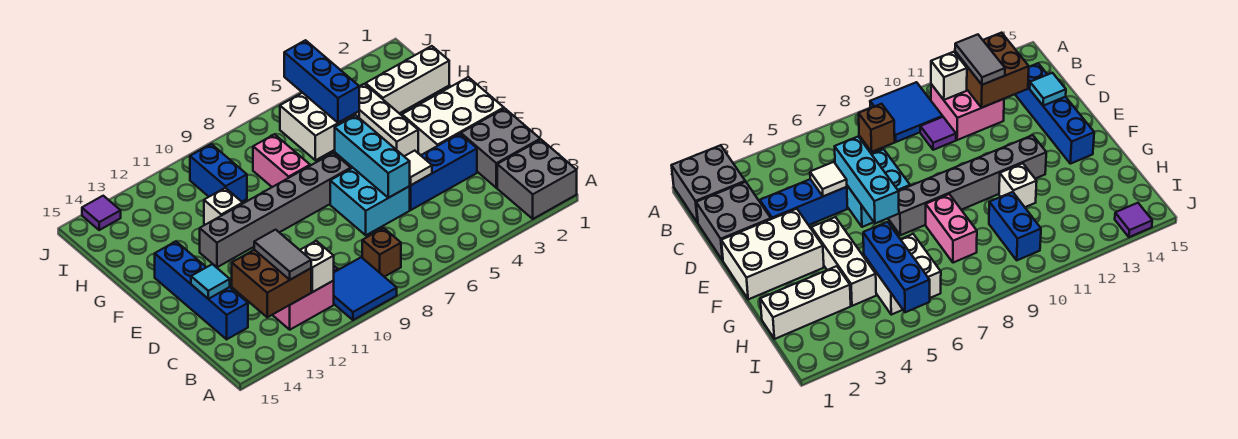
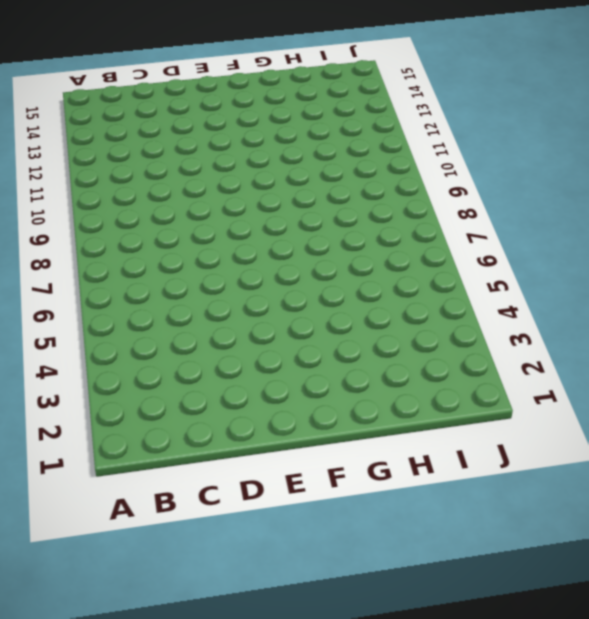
none -> grey brick A1:B2 level 1
none -> blue tile A9:B10 level 1
none -> brown brick B8 level 1

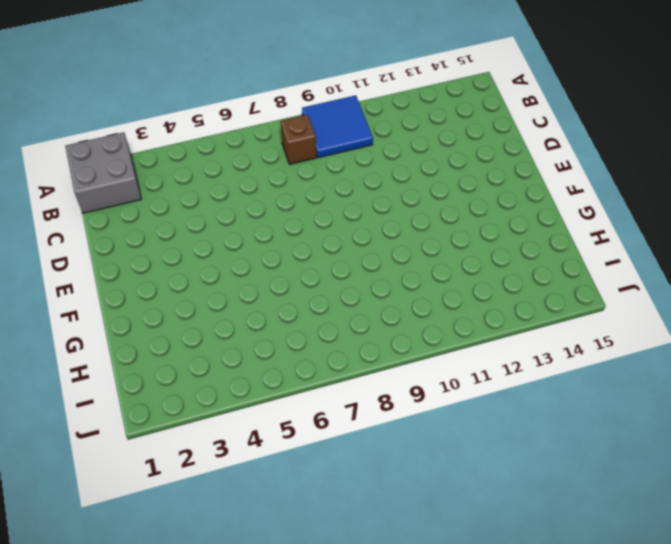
none -> pink brick B11:C12 level 1
none -> grey brick C1:D2 level 1
none -> purple tile C10 level 1

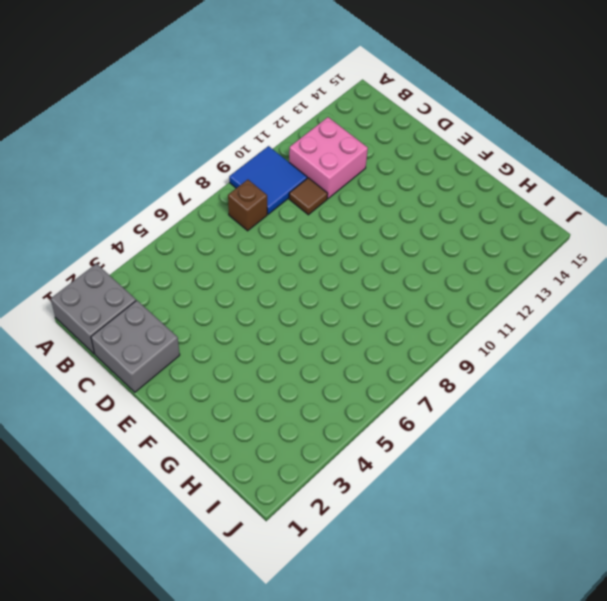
brown tile C10 level 1 -> purple tile C10 level 1
none -> blue brick C14:F14 level 1
none -> blue brick D3:D5 level 1
none -> cyan brick D6:E7 level 1

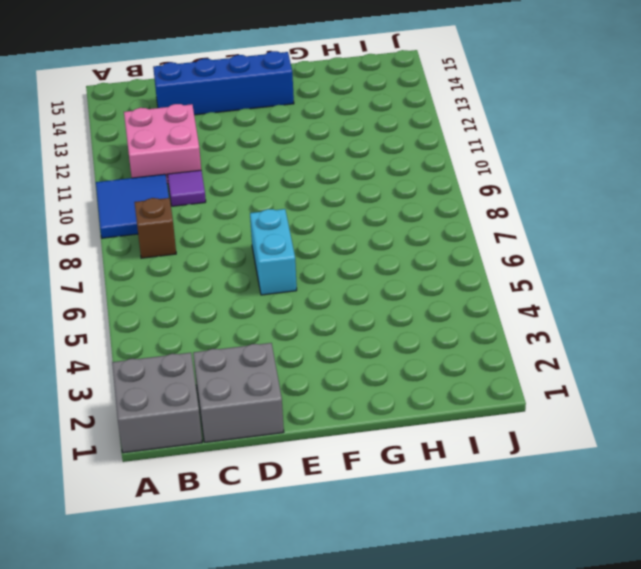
cyan brick E6:E7 level 1 -> cyan brick D6:E7 level 1
none -> blue brick D3:D5 level 1
none -> white brick E1:F3 level 1
none -> white brick F4:H4 level 1

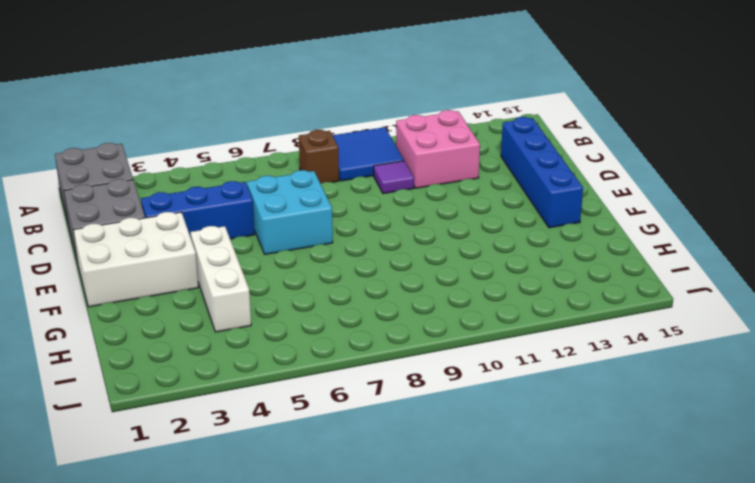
none -> grey brick F7:F12 level 1
none -> pink brick G8:H8 level 1
none -> white brick G11 level 1

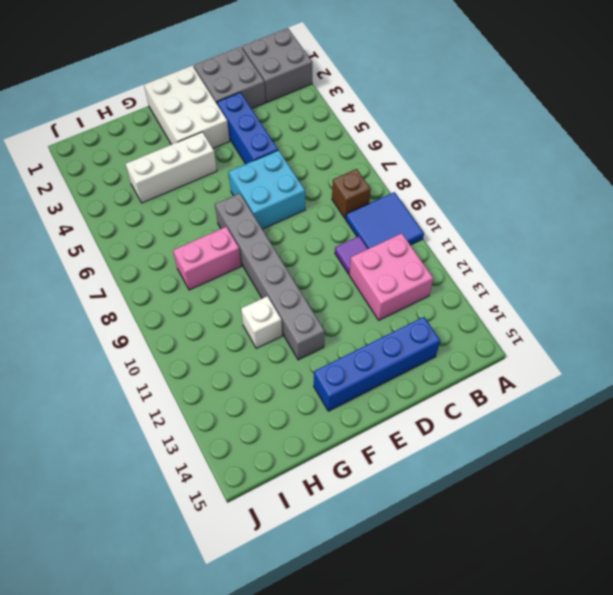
none -> white brick H1:H3 level 1
none -> white brick H5:I6 level 1
none -> blue brick H10:I10 level 1

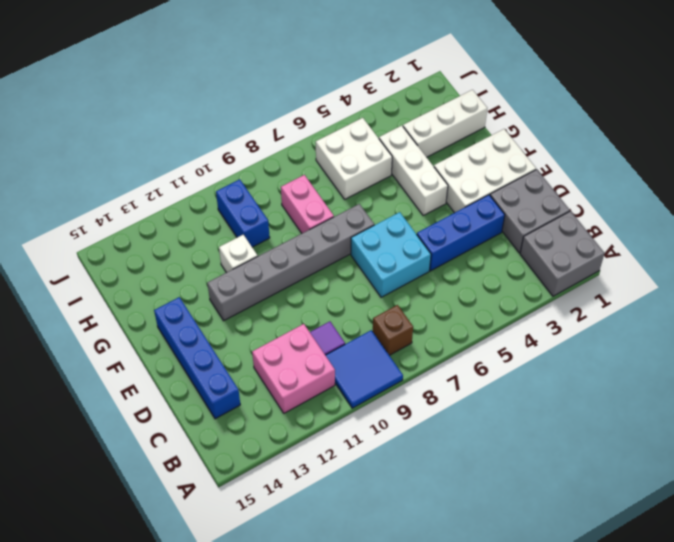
none -> purple tile J14 level 1
none -> white brick B11 level 2
none -> brown brick B12:C13 level 2

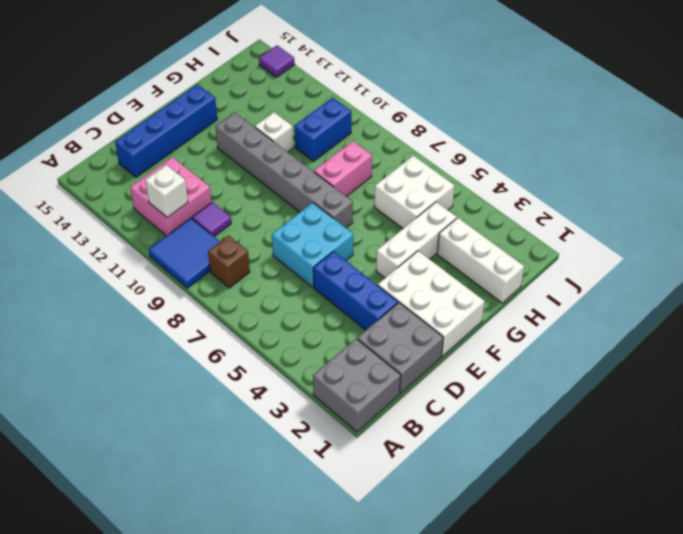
none -> brown brick B12:C13 level 2
none -> white tile D5 level 2
none -> cyan brick D6:F6 level 2

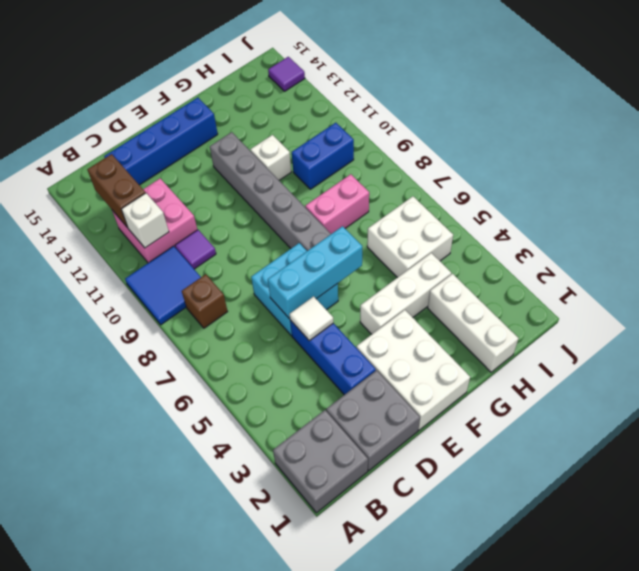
brown brick B12:B13 level 2 -> brown brick B12:C13 level 2
none -> cyan tile D14 level 2
none -> blue brick H5:J5 level 2
none -> grey tile B12:C12 level 3

